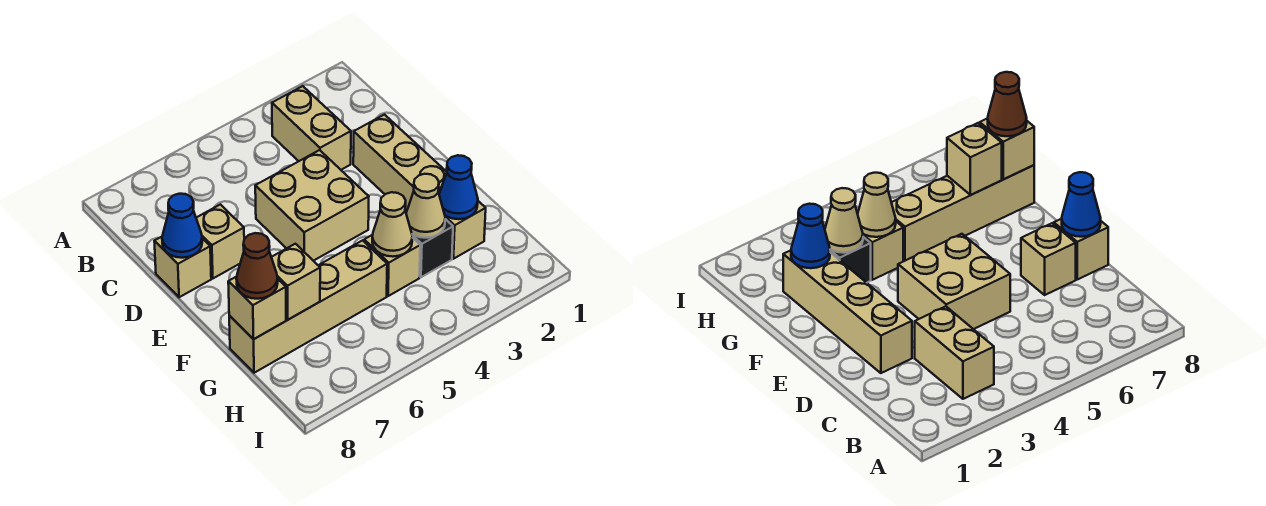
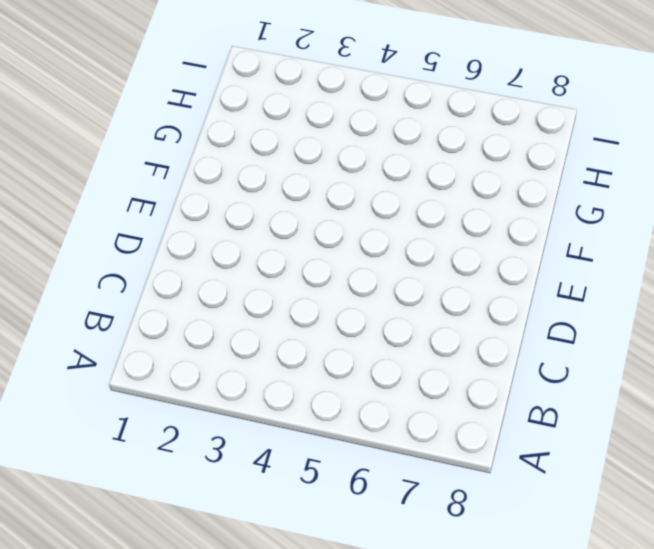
none -> tan brick B3:C3 level 1
none -> tan brick D2:G2 level 1
none -> tan brick D4:E5 level 1

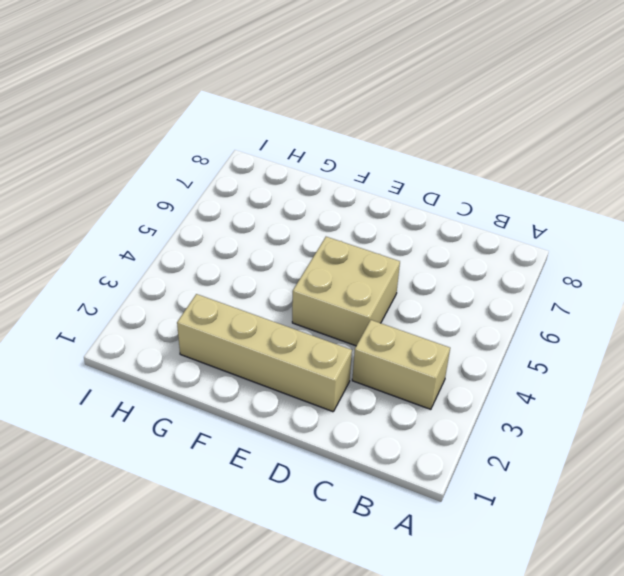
none -> tan brick D7 level 1
none -> tan brick D8 level 1
none -> black brick G3 level 1

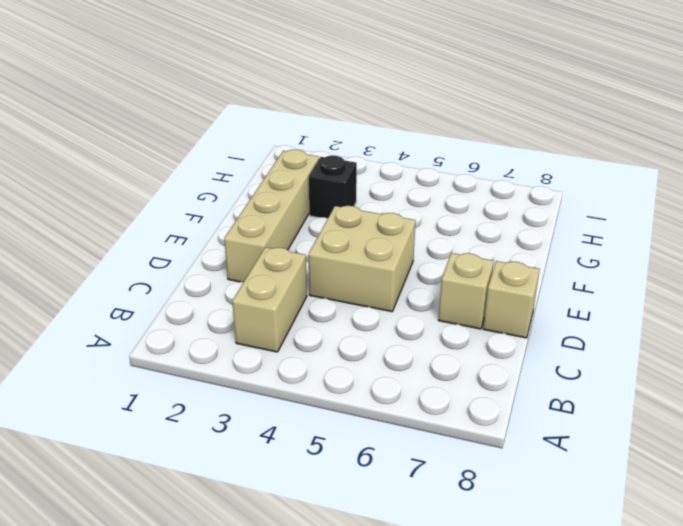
none -> tan brick G4 level 1
none -> tan brick G5:G8 level 1
none -> blue cone D8 level 2

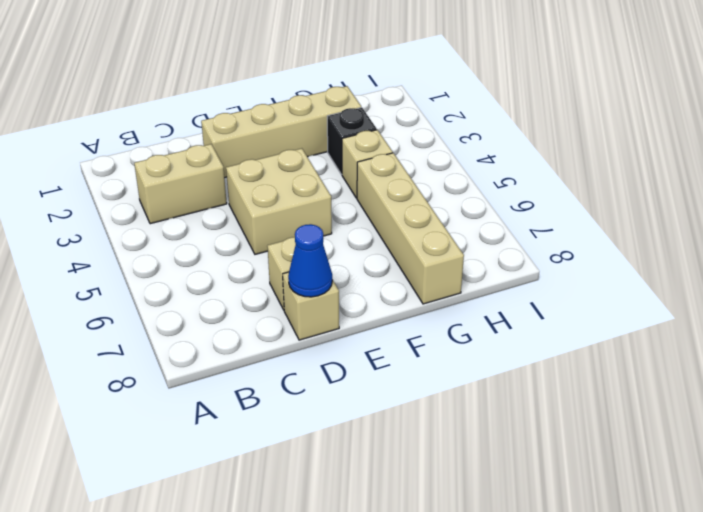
none -> blue cone G2 level 2
none -> tan cone G3 level 2
none -> tan cone G4 level 2

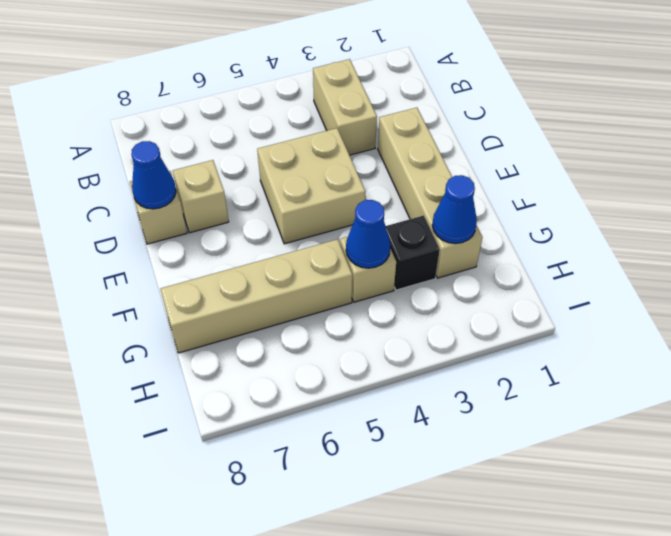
blue cone G4 level 2 -> tan cone G4 level 2
none -> tan cone G3 level 2
none -> tan brick G7 level 2
none -> tan brick G8 level 2

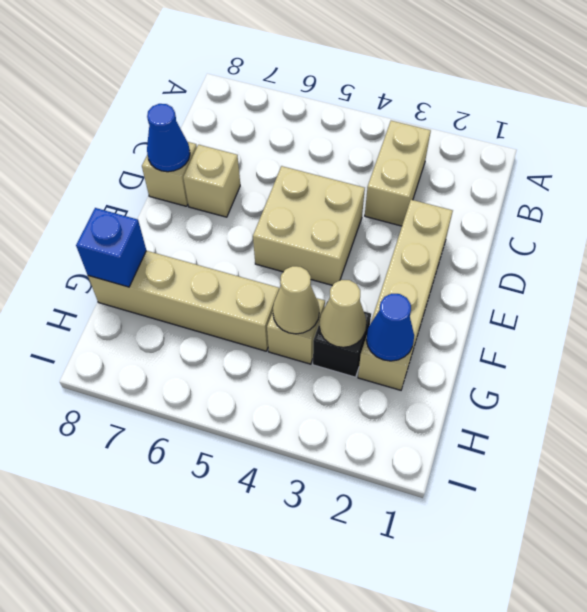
blue brick G8 level 2 -> tan brick G8 level 2
none -> tan brick G7 level 2
none -> brown cone G8 level 3

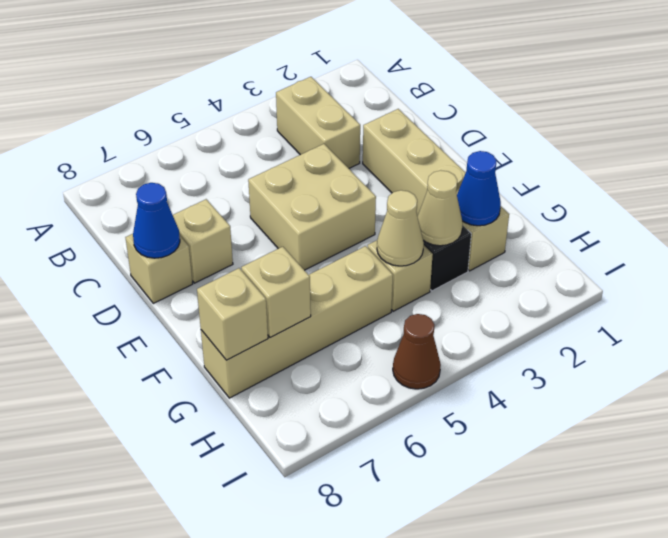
brown cone I5 level 1 -> brown cone G8 level 3

